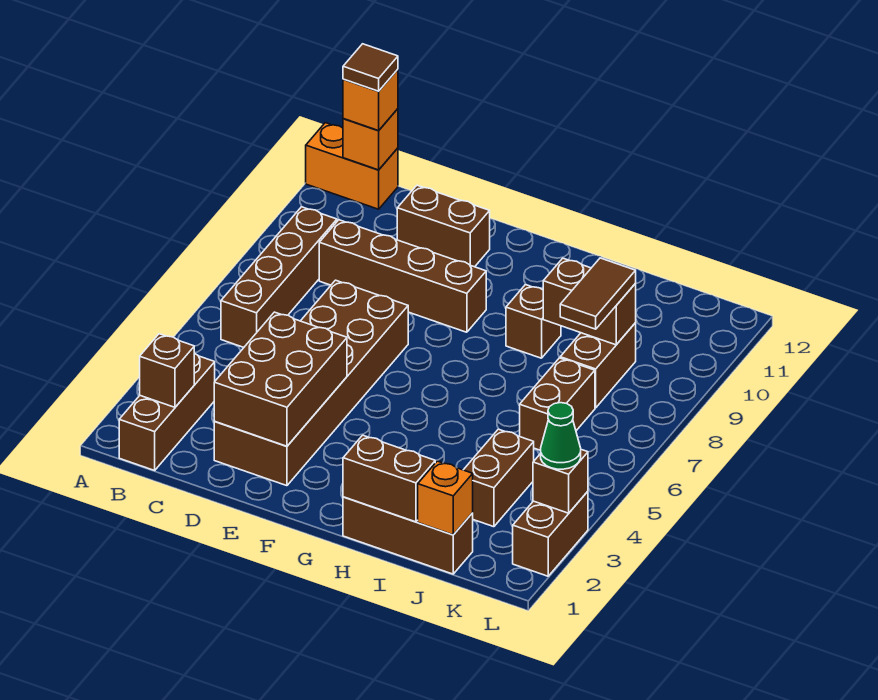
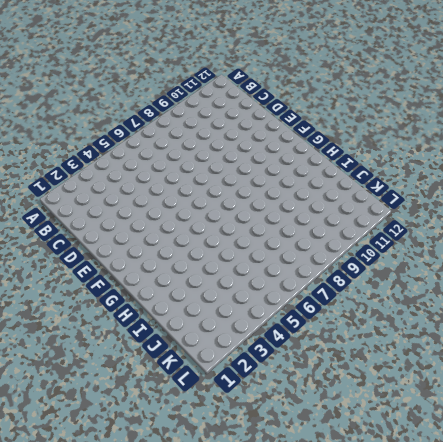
none -> orange brick A12:B12 level 1
none -> brown brick B1:B3 level 1
none -> brown brick B6:B9 level 1

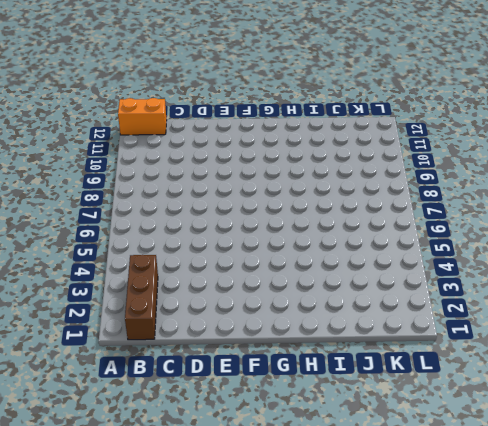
none -> brown brick B6:B9 level 1
none -> brown brick C9:F9 level 1
none -> brown brick D2:E7 level 1

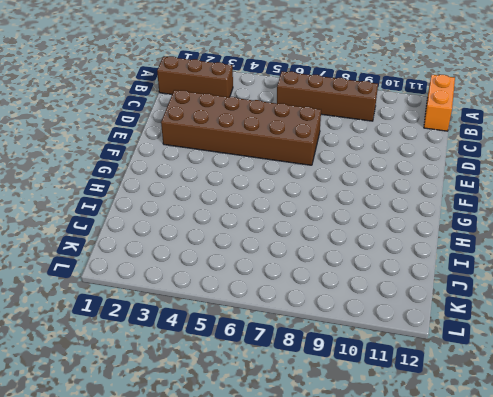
none -> brown brick C9:F9 level 1
none -> brown brick D11:E11 level 1
none -> brown brick H1:J1 level 1

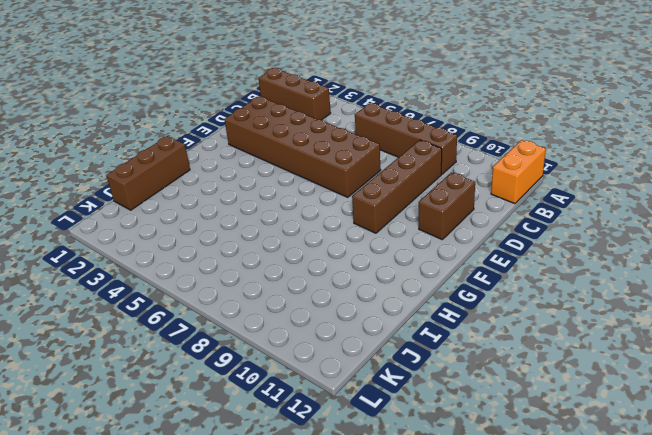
none -> brown brick H9 level 1
none -> brown brick J3:J4 level 1
none -> brown brick J6:J7 level 1

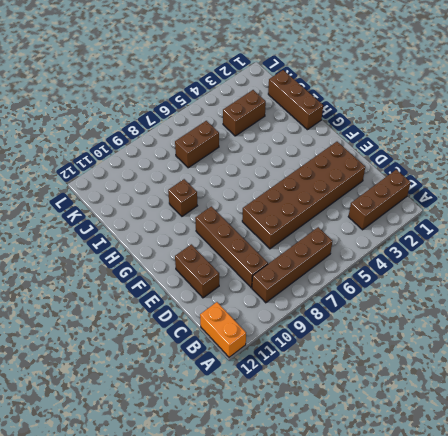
none -> brown brick J8:J9 level 1
none -> brown brick L2:L3 level 1
none -> brown brick B2 level 2

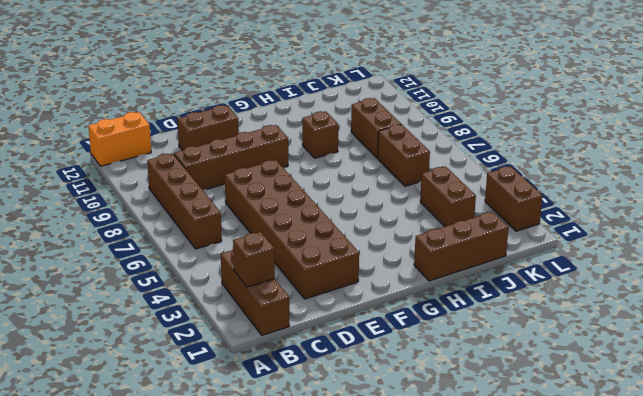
none -> orange brick B12 level 2
none -> brown brick D2:E4 level 2
none -> brown brick H1:I1 level 2

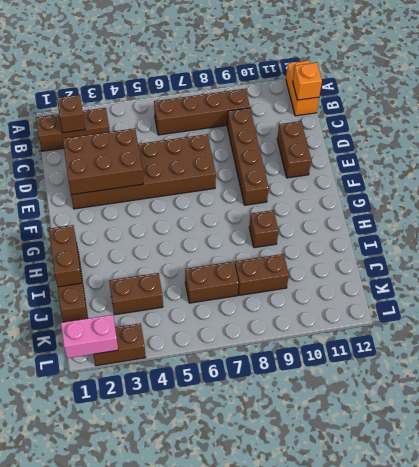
pink brick L1:L2 level 2 -> none
none -> brown brick I9:J9 level 2
none -> orange brick J1 level 2
none -> brown brick L3 level 2

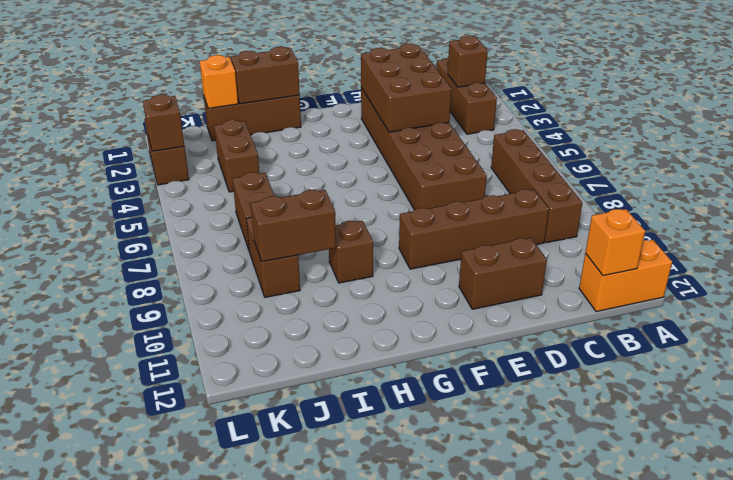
none -> orange brick B12 level 3
none -> brown tile J8:J9 level 3
none -> green cone L3 level 3

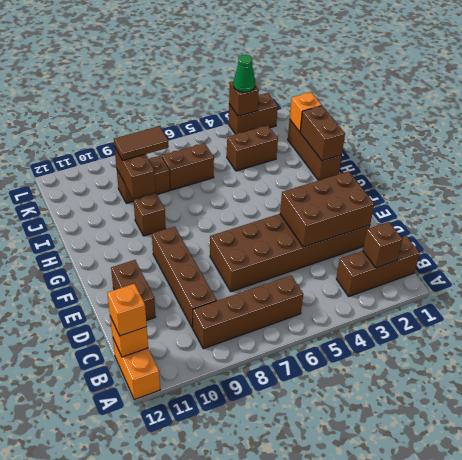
none -> brown tile B12 level 4

